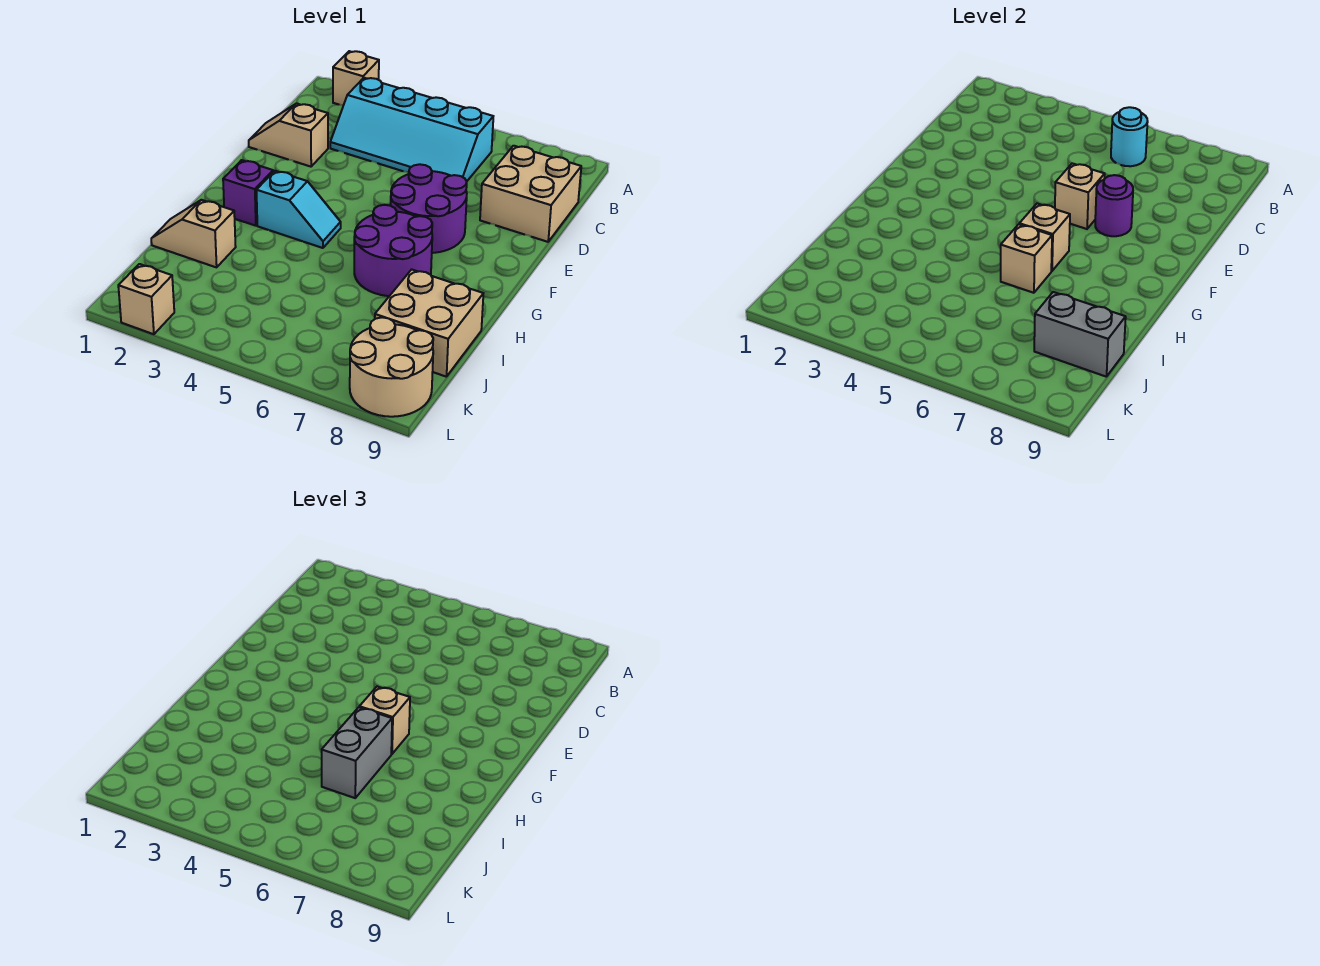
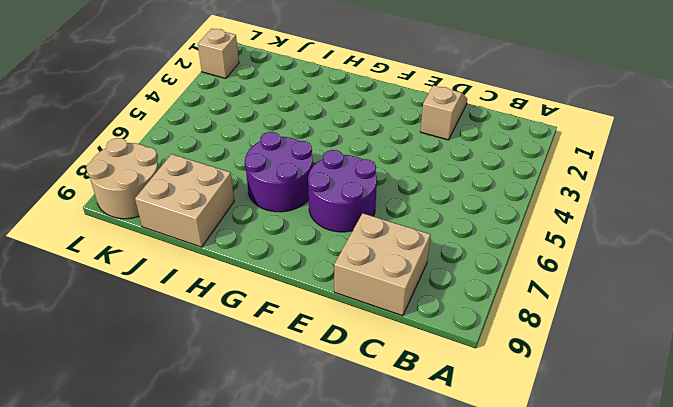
none -> tan brick A2 level 1
none -> cyan slope B3:C6 level 1 top B
none -> purple brick G2 level 1

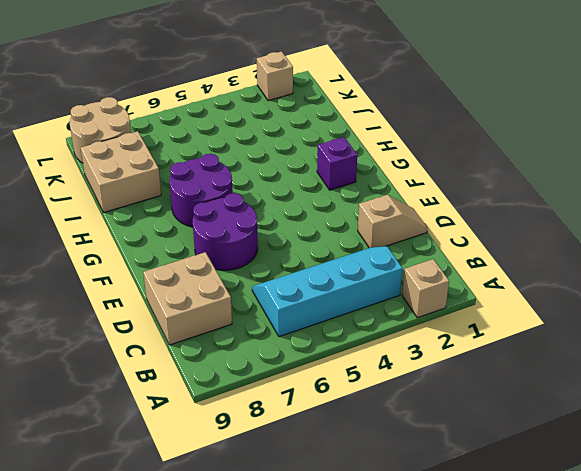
none -> cyan slope G3:G4 level 1 top 3
none -> tan slope I1:I2 level 1 top 2
none -> cyan round brick B6 level 2

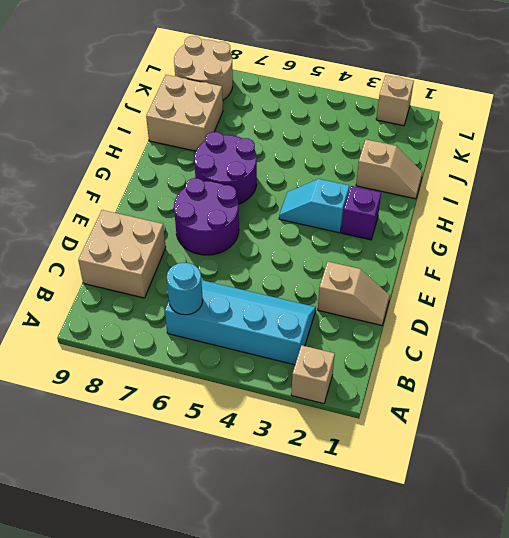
none -> tan brick E6 level 2
none -> purple round brick E7 level 2
none -> tan brick G6 level 2

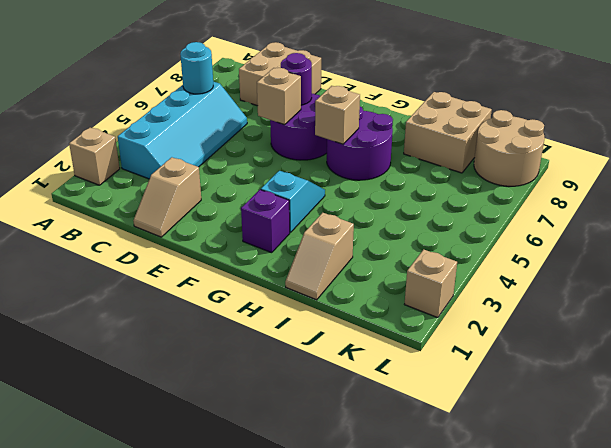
none -> tan brick H6 level 2
none -> grey brick J8:J9 level 2
none -> tan brick G6 level 3

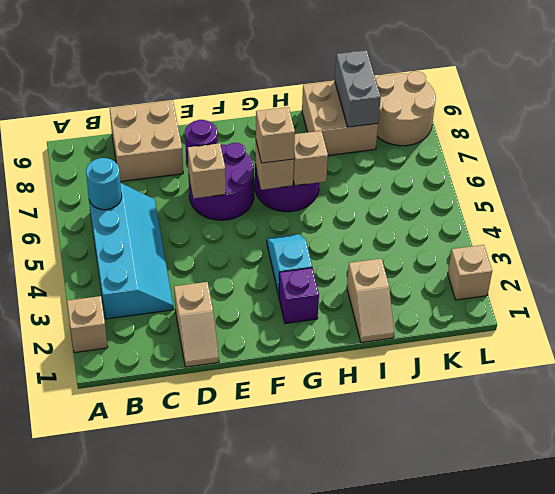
none -> grey brick H6:I6 level 3

